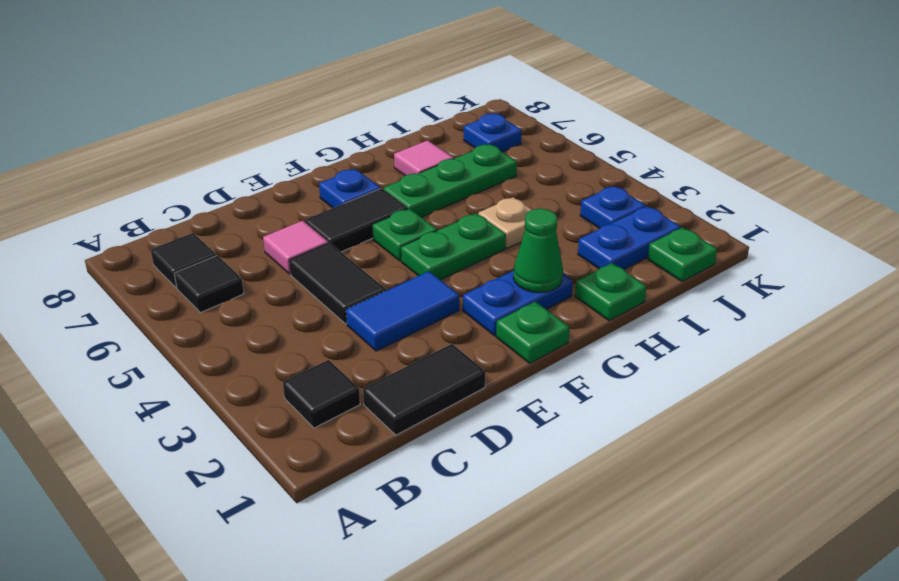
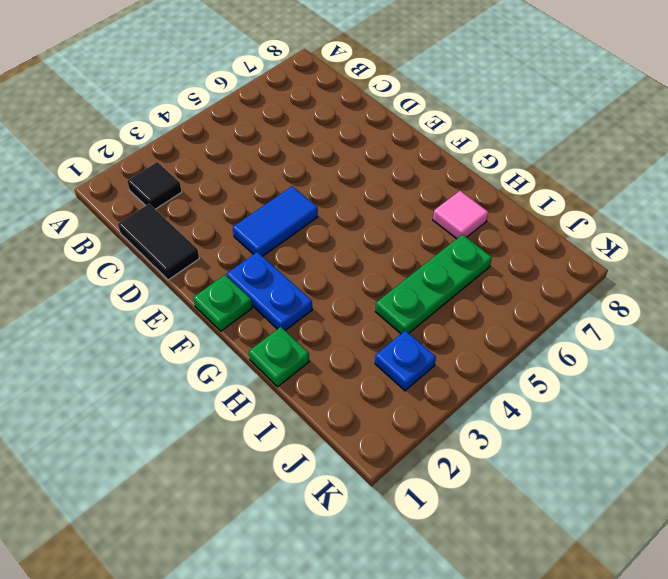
blue tile E3:E4 level 1 -> blue tile D3:E3 level 1
green plate I4:I6 level 1 -> green plate G6:I6 level 1
none -> black tile B6 level 1
none -> black tile B7 level 1
none -> black tile D4:D5 level 1

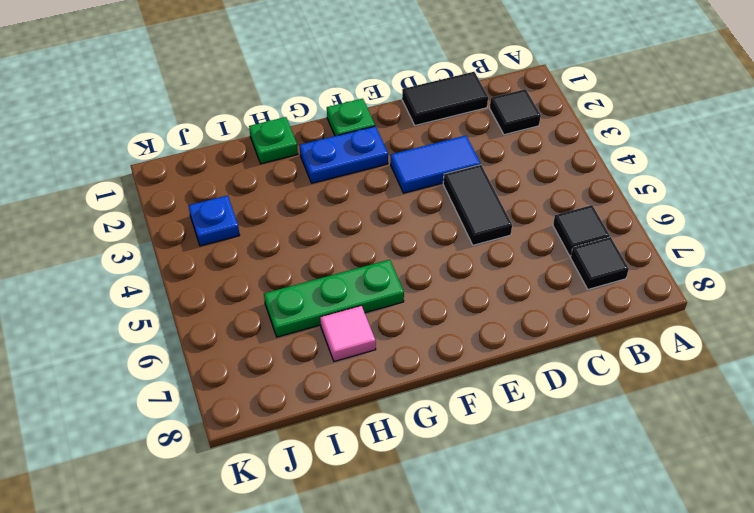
none -> pink tile D6 level 1
none -> black tile E6:F6 level 1
none -> green plate F4:G4 level 1

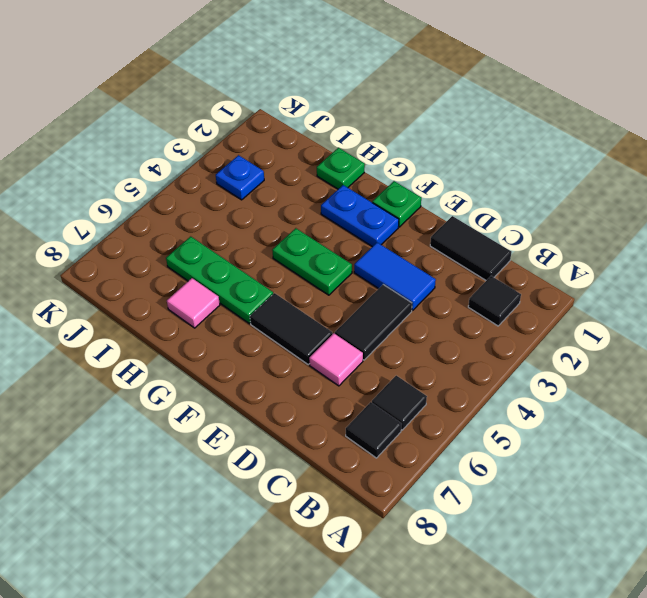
none -> green plate F5 level 1
none -> blue plate F7 level 1
none -> tan plate H4 level 1

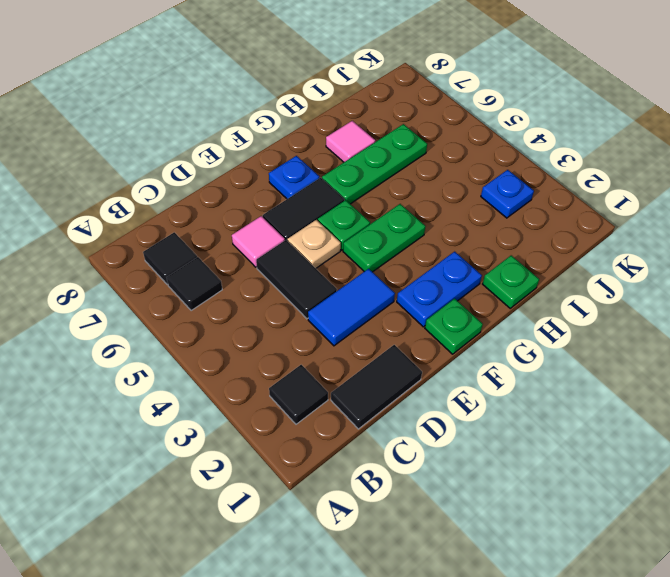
tan plate E5 level 1 -> tan plate H4 level 1
none -> blue plate I2:J2 level 1
none -> green plate J1 level 1
none -> blue plate J7 level 1

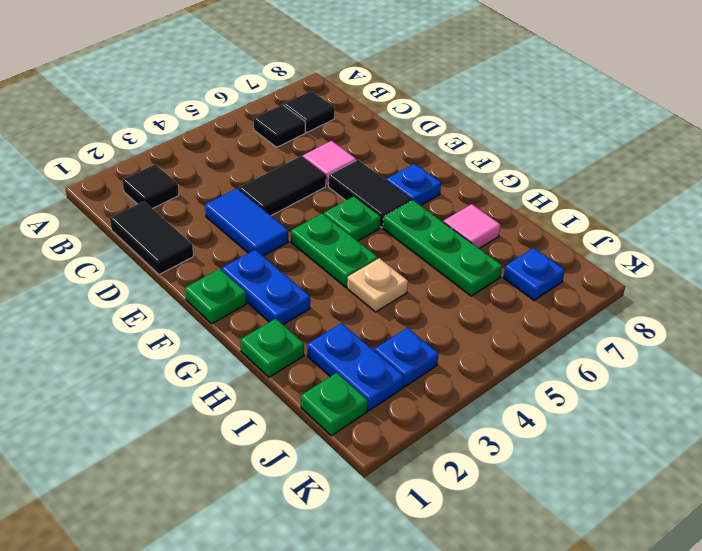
none -> green cone G2 level 2

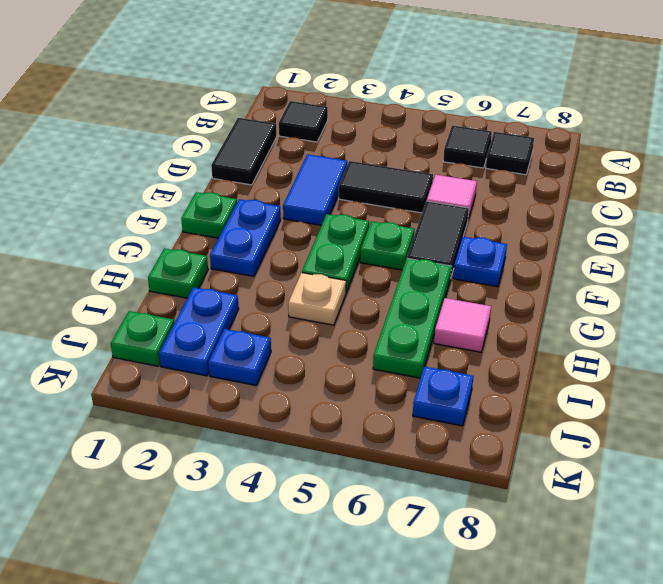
none -> green cone G2 level 2

